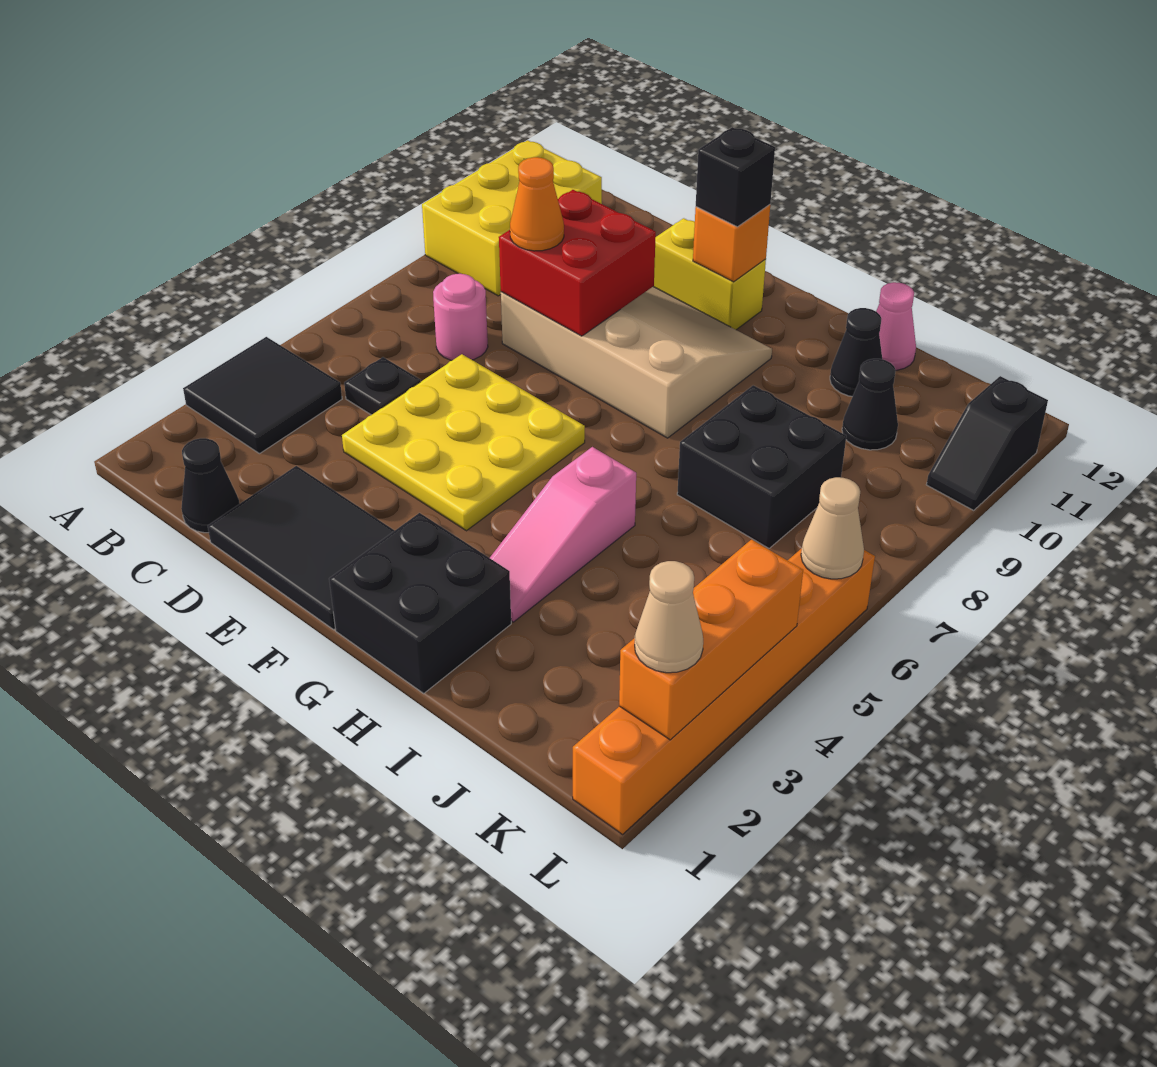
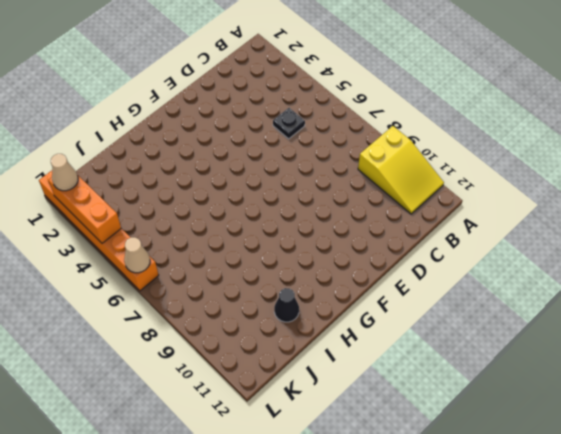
yellow slope A9:B11 level 1 top 9 -> yellow brick A9:B11 level 1
none -> black tile A3:B4 level 1
none -> black cone C1 level 1
none -> pink round brick C7 level 1

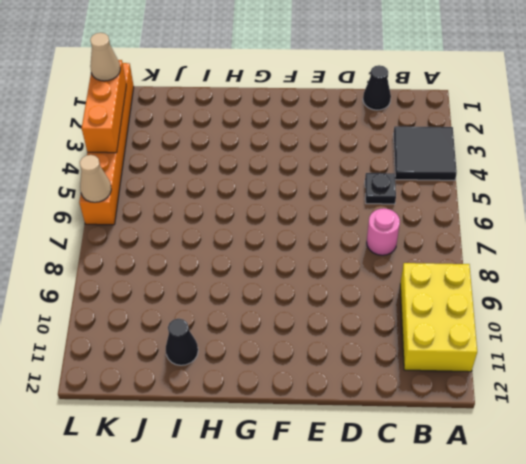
none -> black tile D1:F2 level 1
none -> yellow plate D4:F6 level 1
none -> tan slope D8:G10 level 1 top 8

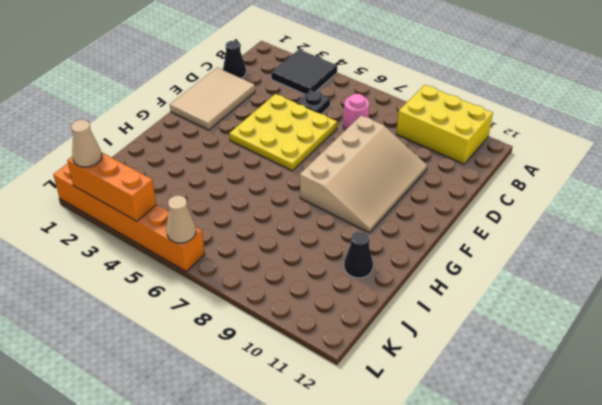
tan tile D1:F2 level 1 -> black tile D1:F2 level 1
none -> yellow brick E11:F11 level 1
none -> black brick G1:H2 level 1
none -> pink slope H3:H5 level 1 top 5

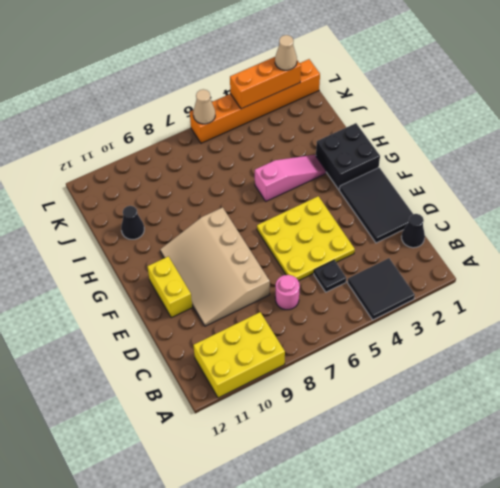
none -> black brick I7:J8 level 1
none -> pink cone I12 level 1
none -> black cone J10 level 1

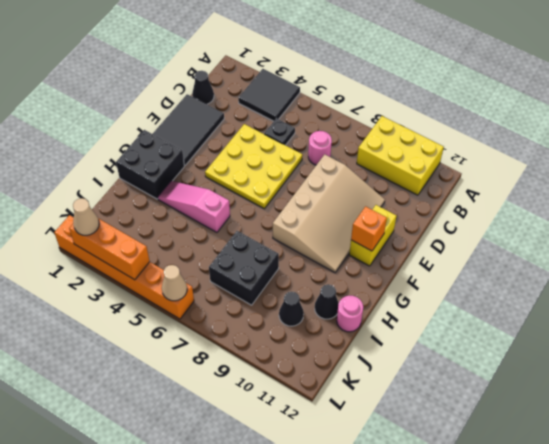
pink round brick I12 level 1 -> pink cone I12 level 1
none -> black slope L10:L11 level 1 top 11
none -> red brick D8:E9 level 2
none -> orange cone D8 level 3

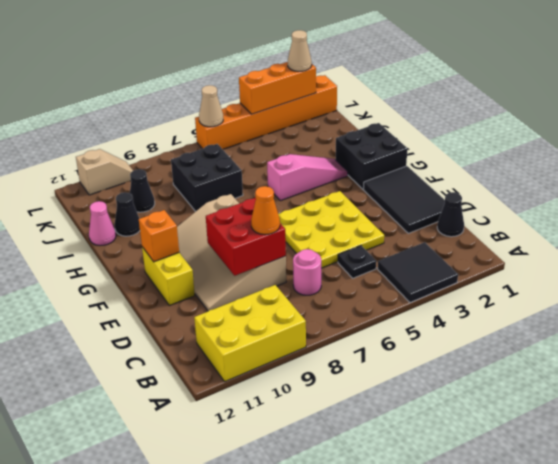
tan slope L10:L11 level 1 top 11 -> black slope L10:L11 level 1 top 11
none -> black brick F11 level 3

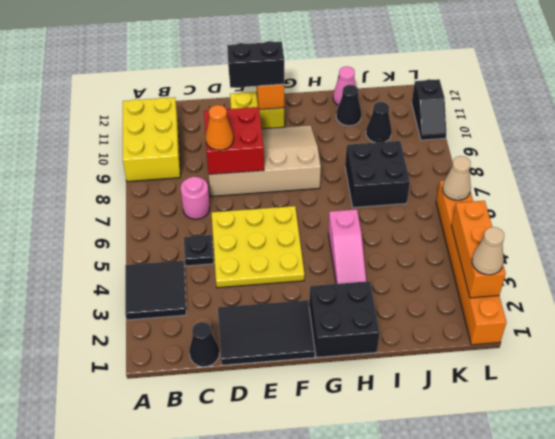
black brick E11:F11 level 3 -> black brick F11 level 3

